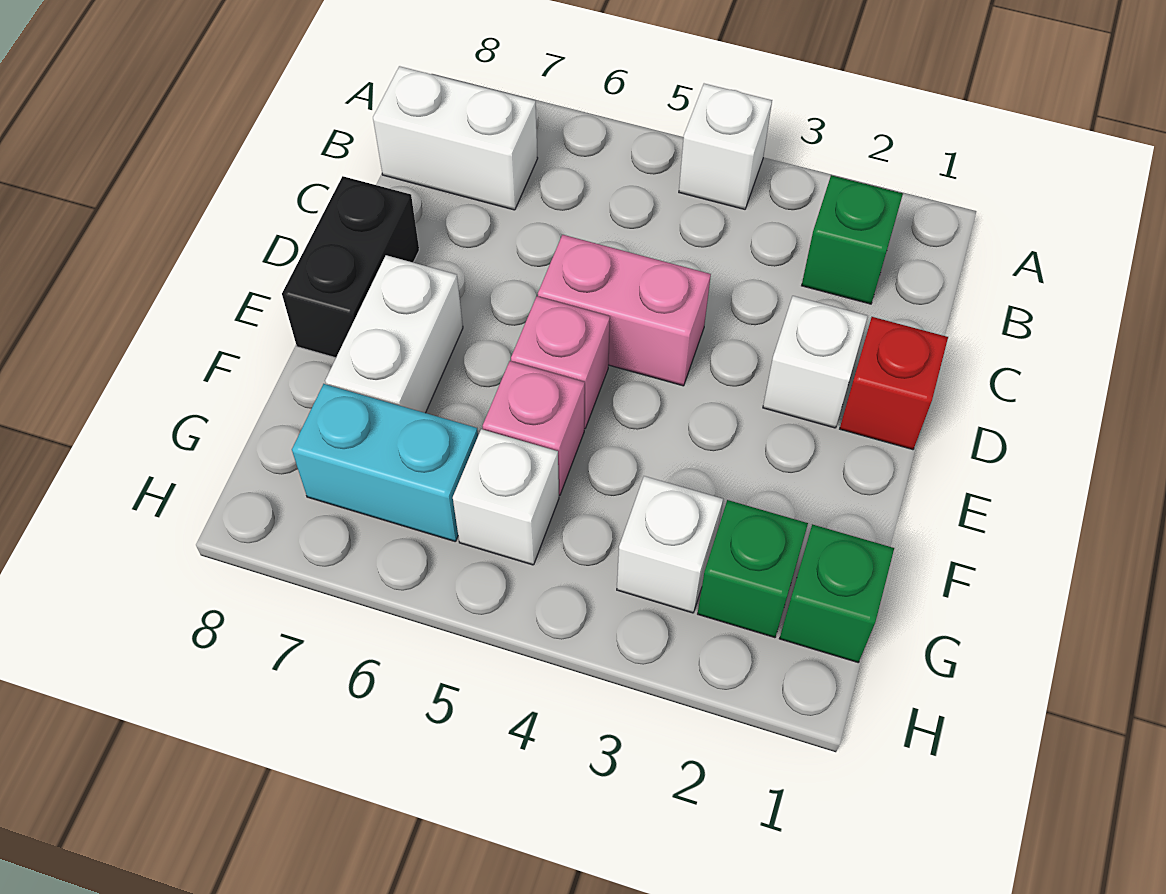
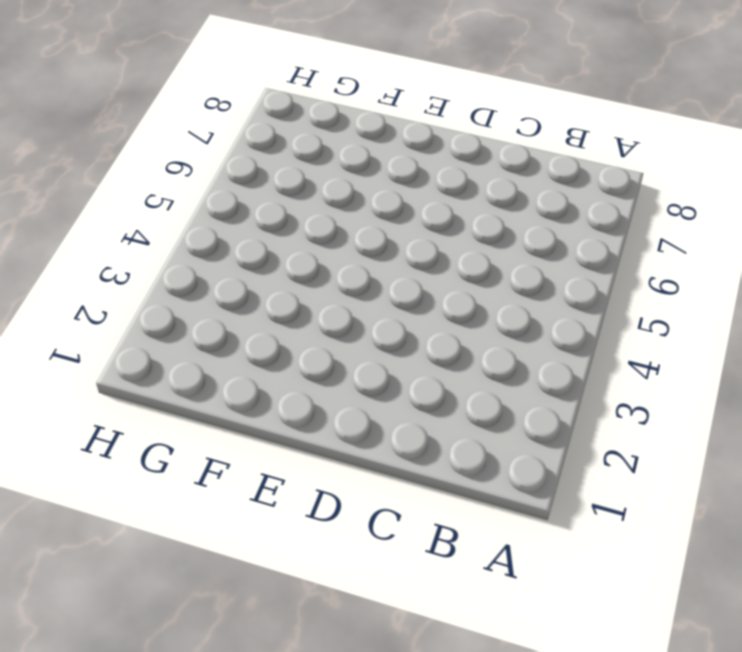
none -> white brick A4 level 1
none -> green brick B2 level 1
none -> white brick B7:B8 level 1

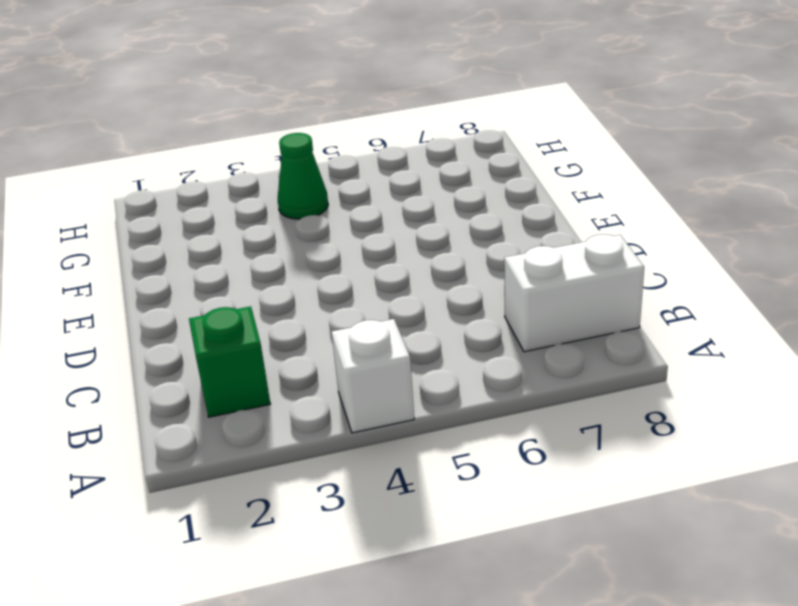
green cone G4 level 1 -> none
none -> red brick D1 level 1
none -> white brick D2 level 1
none -> pink brick D4:D5 level 1

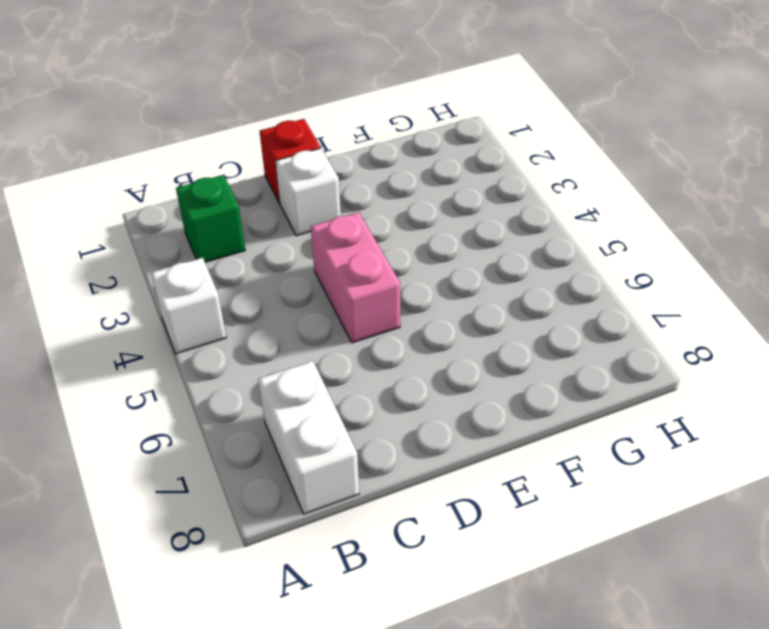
none -> black brick D8:E8 level 1
none -> pink brick E5 level 1
none -> white brick E7:F7 level 1

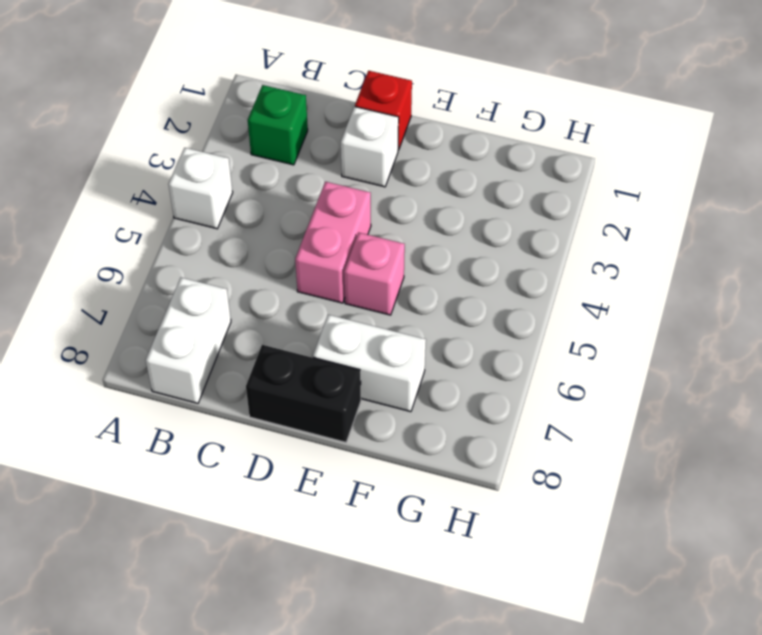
none -> pink brick F5 level 1
none -> green brick G1 level 1
none -> green brick G2 level 1

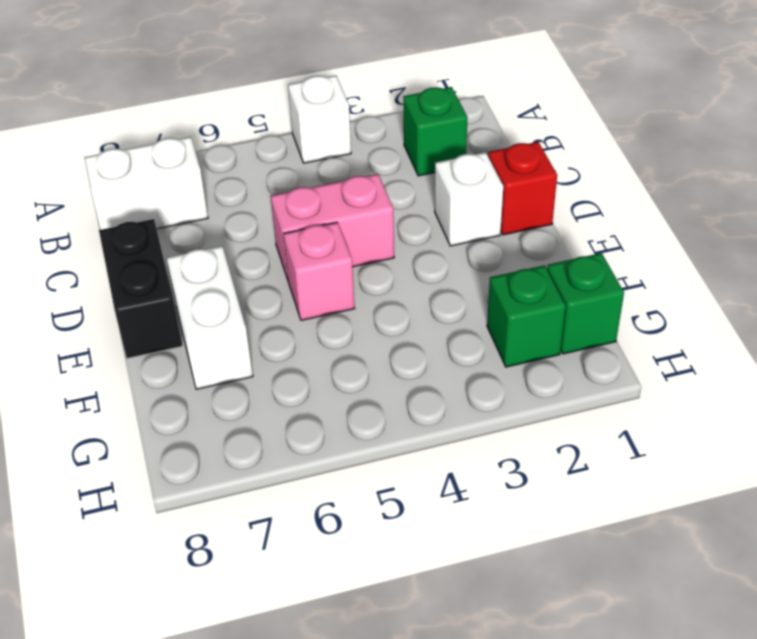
none -> pink brick F5 level 1
none -> white brick G3 level 1
none -> white brick G5 level 1

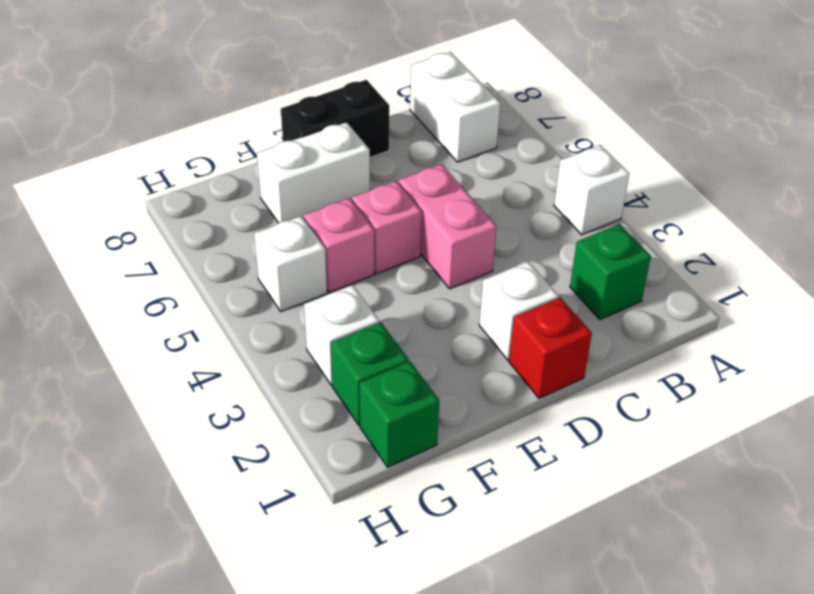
none -> cyan brick G6:G7 level 1

